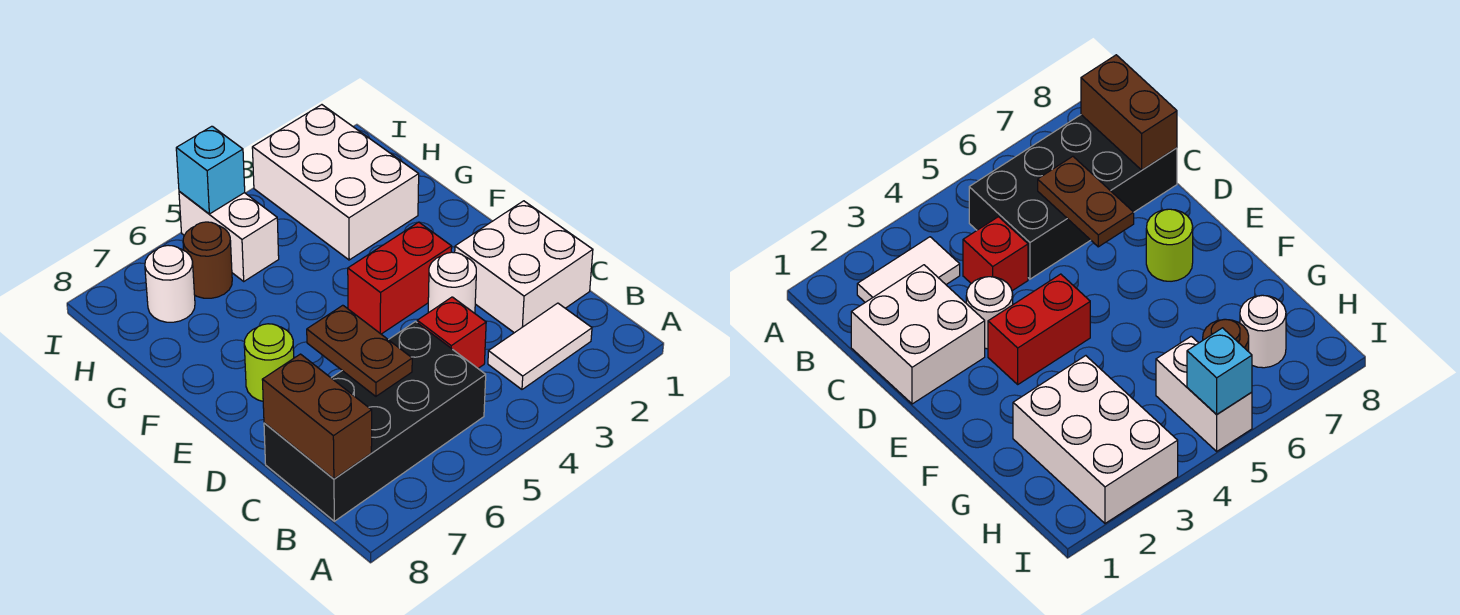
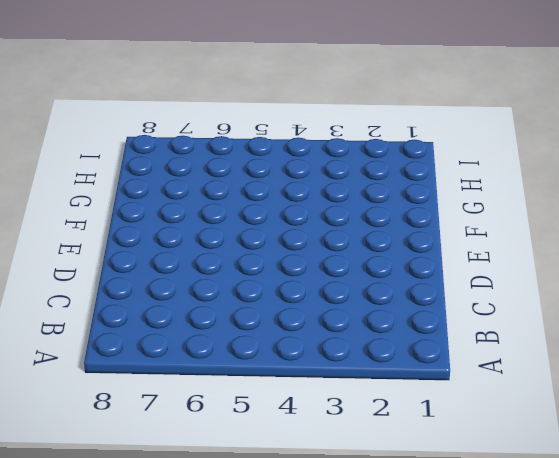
none -> white tile B2:B3 level 1
none -> black brick B5:C8 level 1
none -> white brick C1:D2 level 1

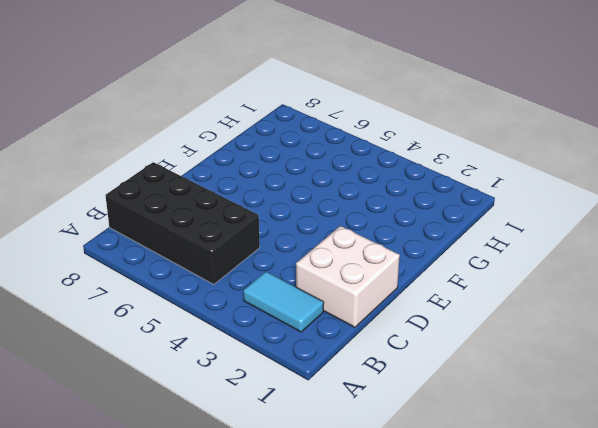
cyan tile B2:B3 level 1 -> white tile B2:B3 level 1
none -> red brick C4 level 1
none -> white round brick D3 level 1
none -> red brick E3:E4 level 1

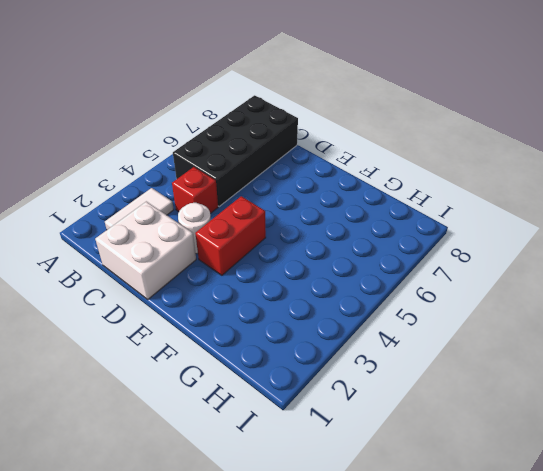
none -> lime round brick E7 level 1
none -> white brick G2:I3 level 1
none -> white brick H5:I5 level 1

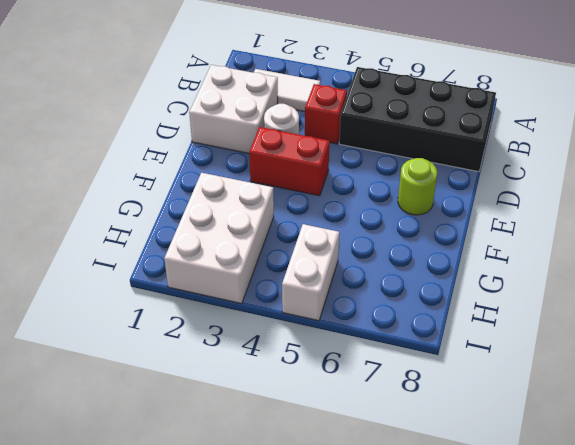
none -> brown round brick H6 level 1
none -> white round brick H7 level 1
none -> brown brick B8:C8 level 2

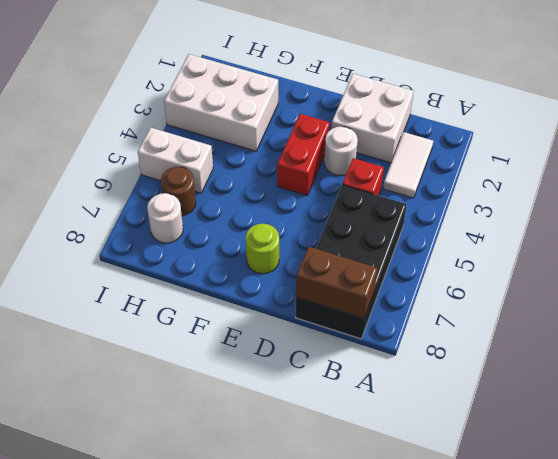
none -> brown plate C6:D6 level 2
none -> cyan brick I5 level 2

